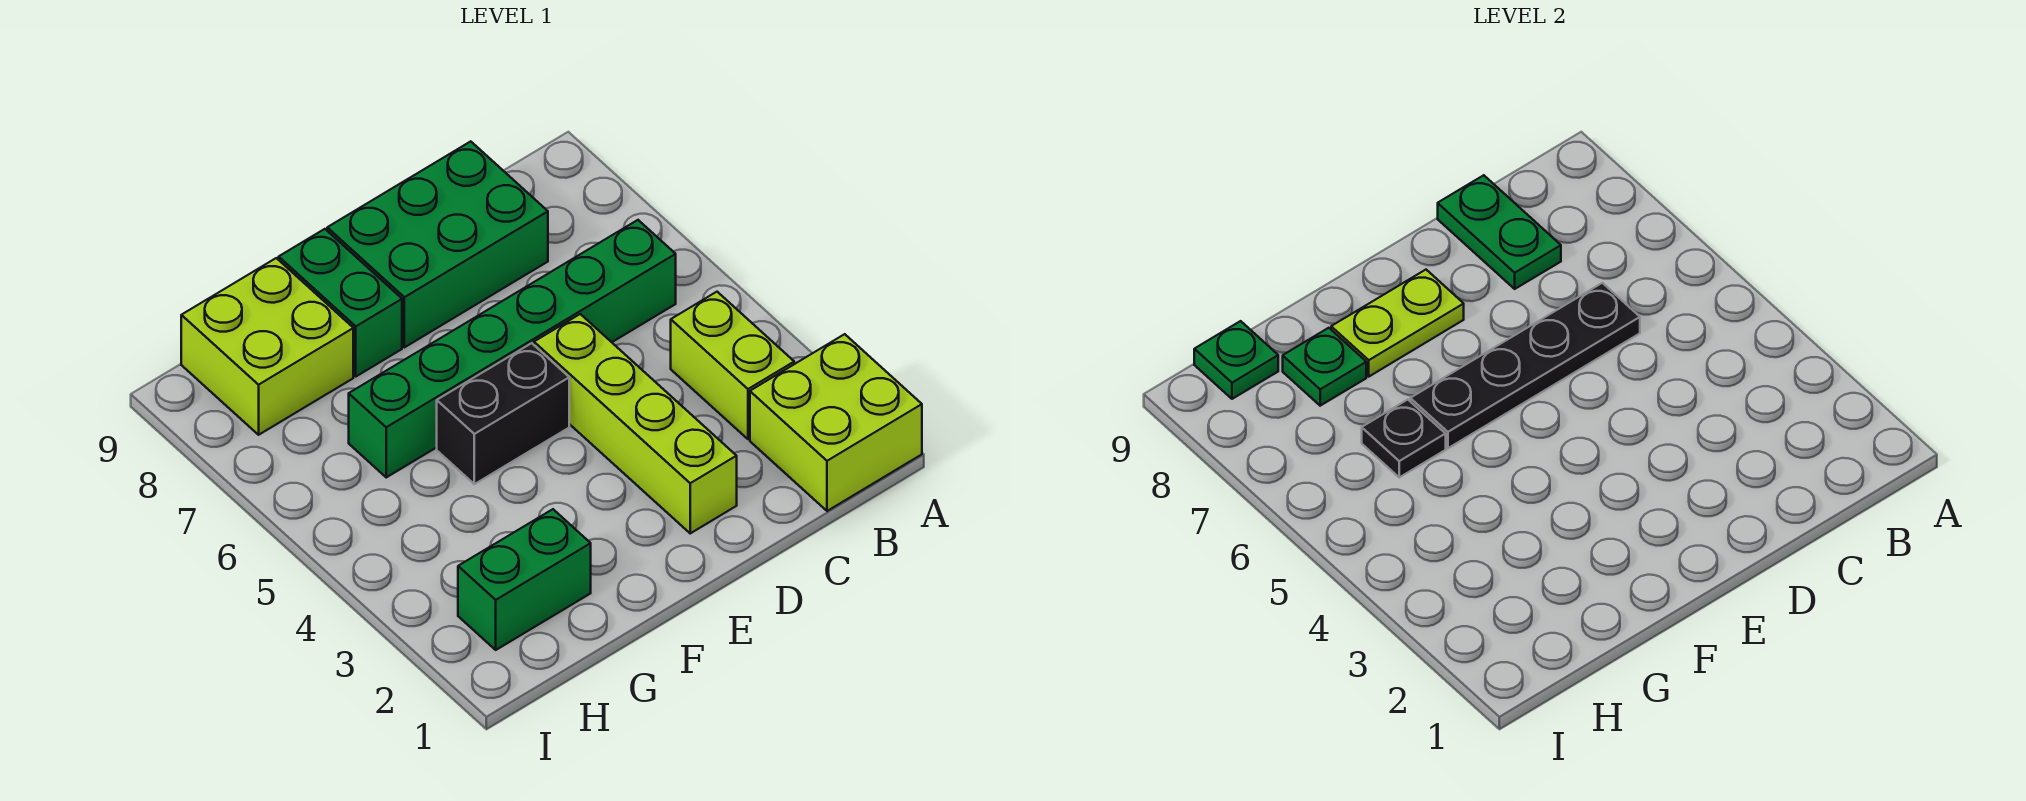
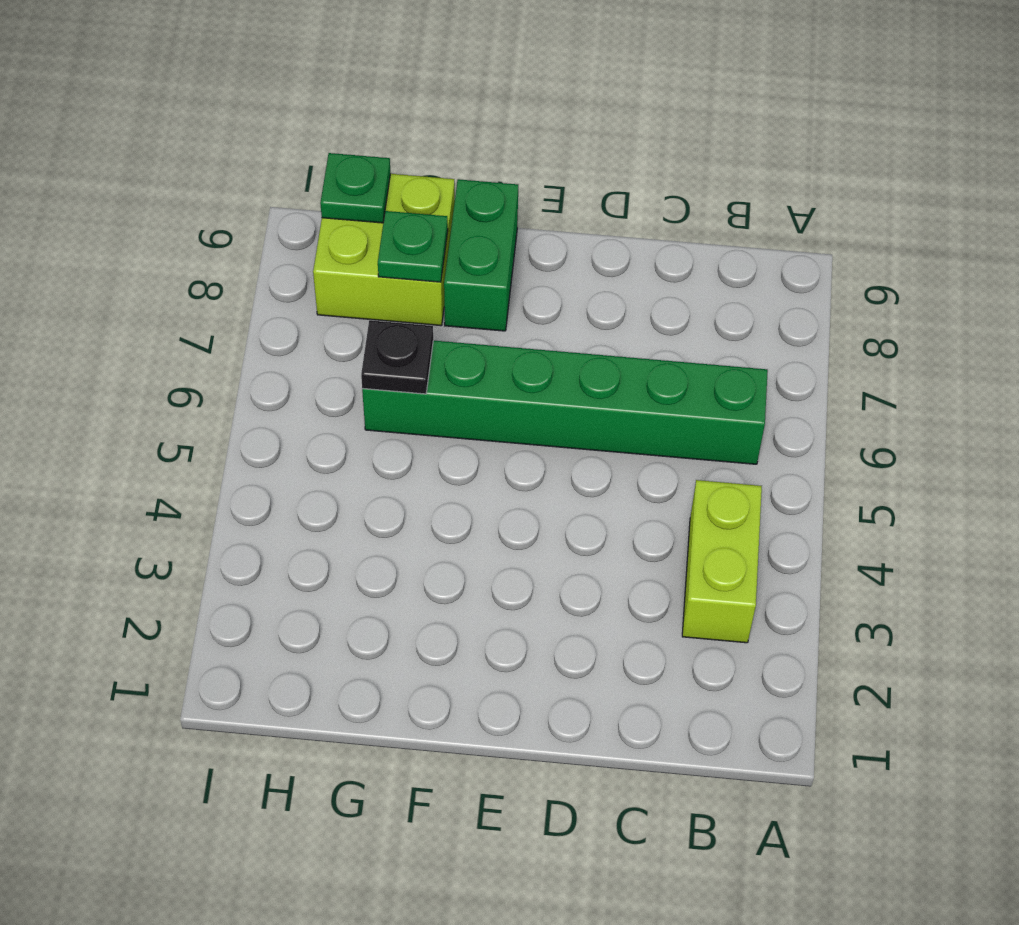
none -> lime brick A1:B2 level 1
none -> green brick C8:E9 level 1
none -> lime brick D2:D5 level 1

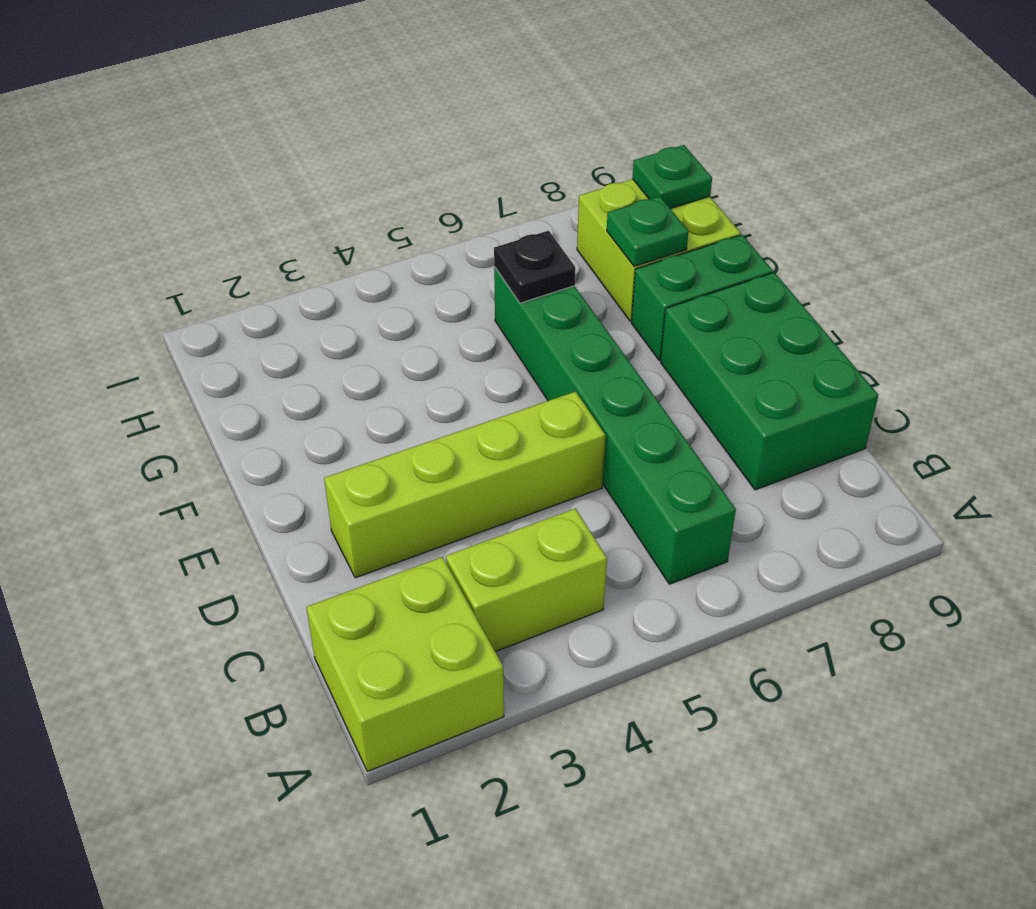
none -> black brick E5:F5 level 1
none -> green brick G2:H2 level 1
none -> black plate C6:F6 level 2

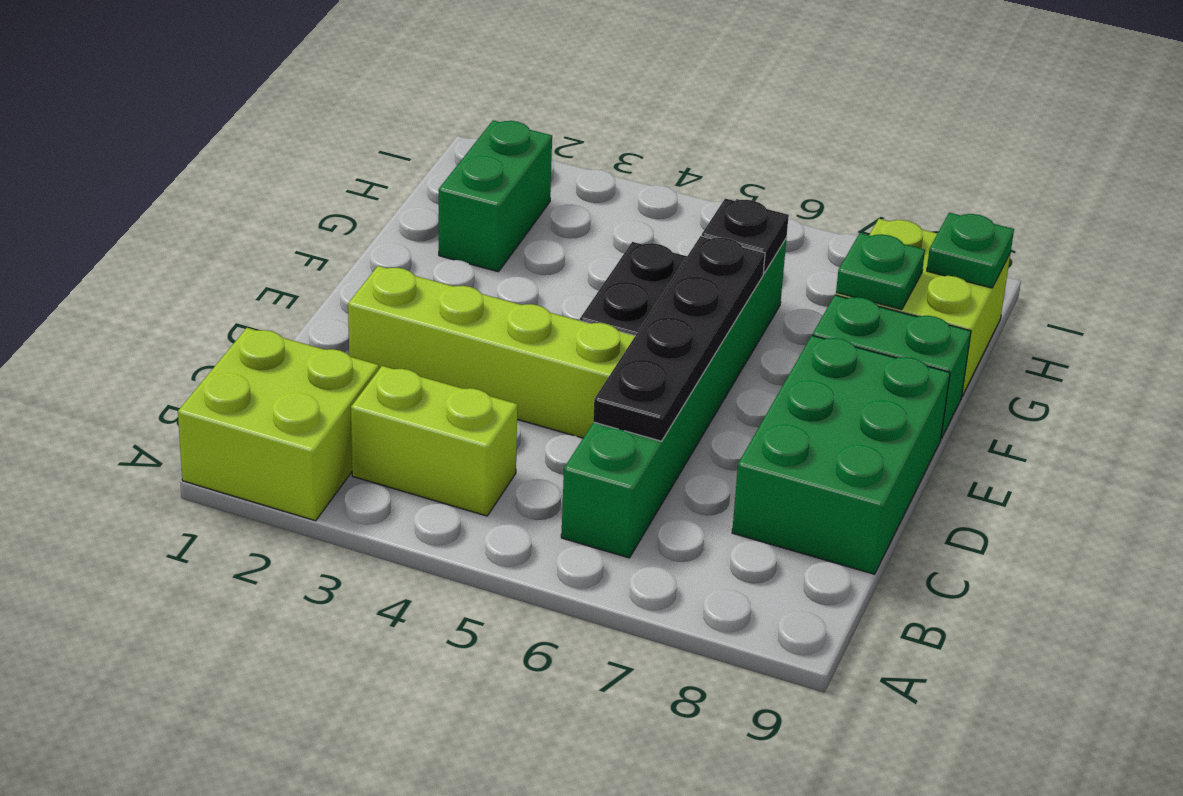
none -> green plate C8:C9 level 2
none -> lime plate E8:F8 level 2

